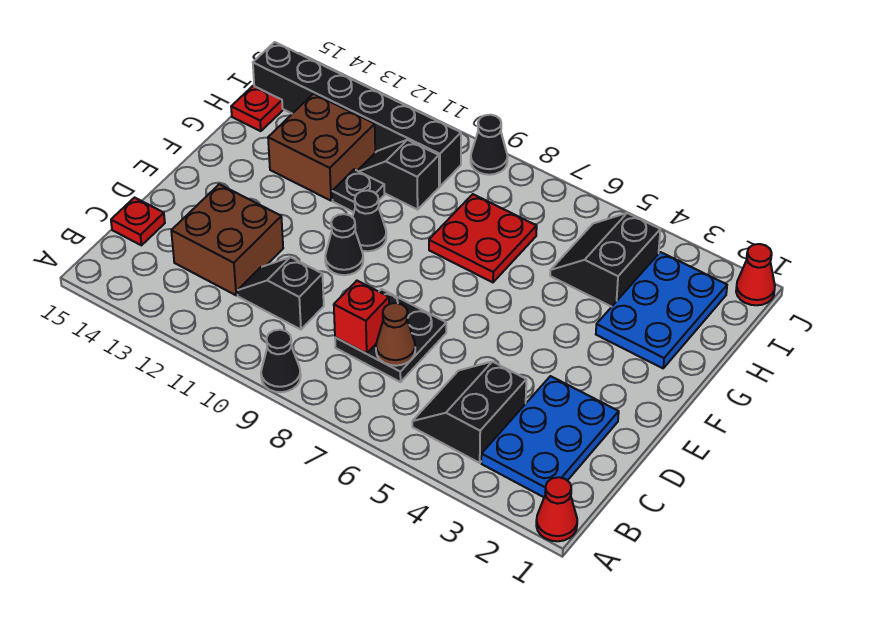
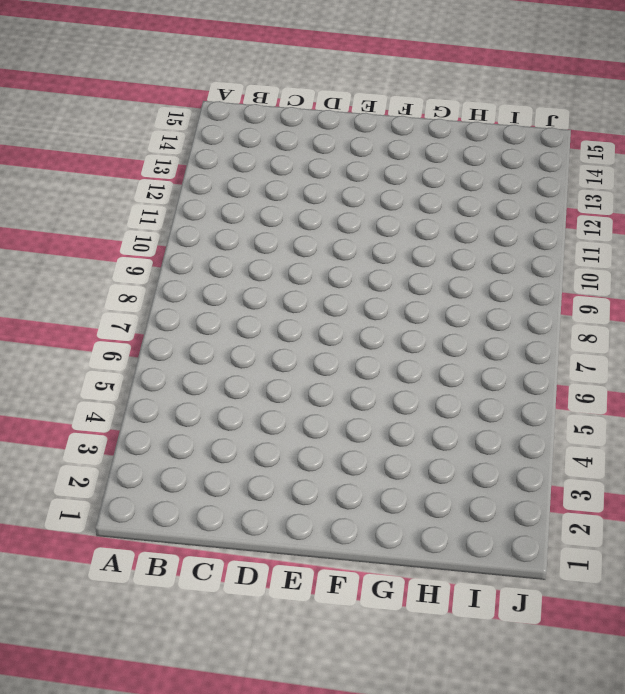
none -> red cone A1 level 1
none -> black cone A9 level 1
none -> blue plate B2:D3 level 1

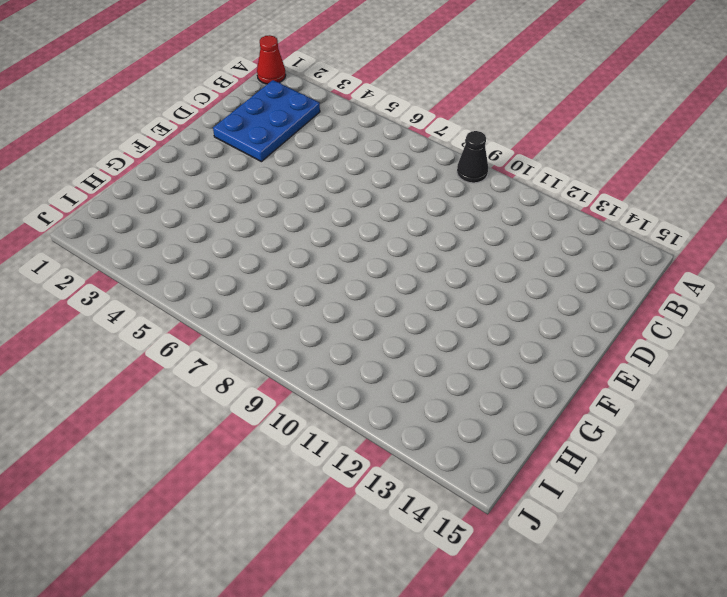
none -> black slope B4:C5 level 1 top 4
none -> black plate C7:D8 level 1
none -> black slope C10:C11 level 1 top 10

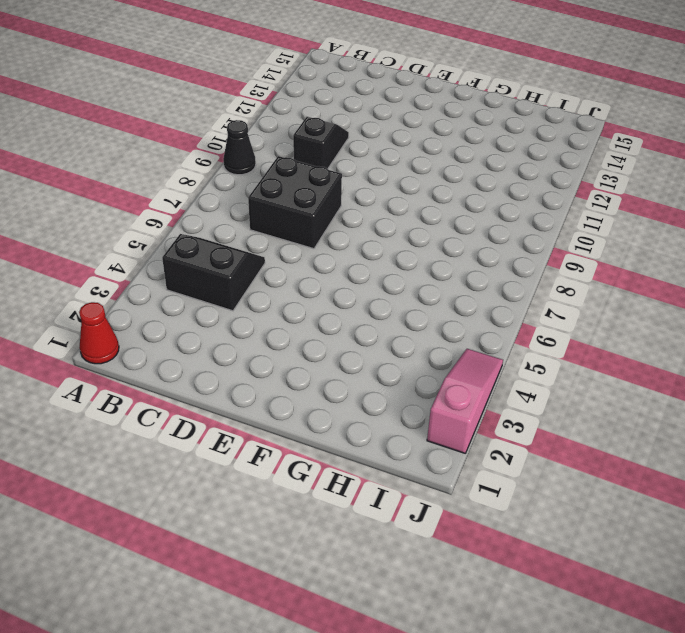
black brick C7:D8 level 1 -> black plate C7:D8 level 1
pink slope J2:J4 level 1 top 2 -> none
none -> blue plate B2:D3 level 1
none -> brown brick C12:D13 level 1
none -> red plate C15 level 1

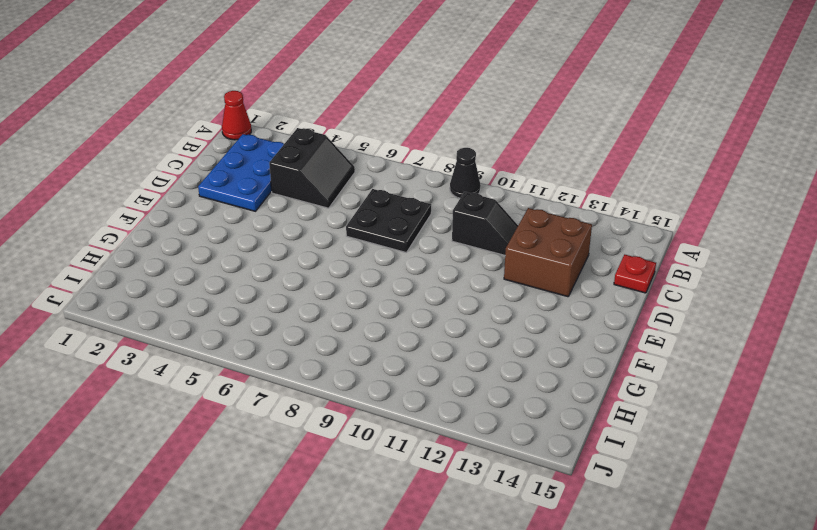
none -> black cone E10 level 1
none -> black cone F10 level 1
none -> blue plate G2:I3 level 1

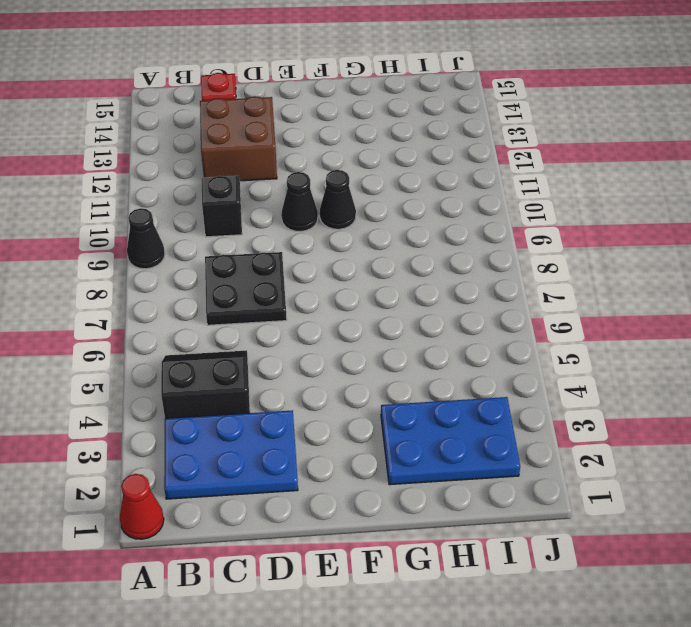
none -> red plate G7:H8 level 1
none -> black plate G11 level 1
none -> brown brick G12:H13 level 1

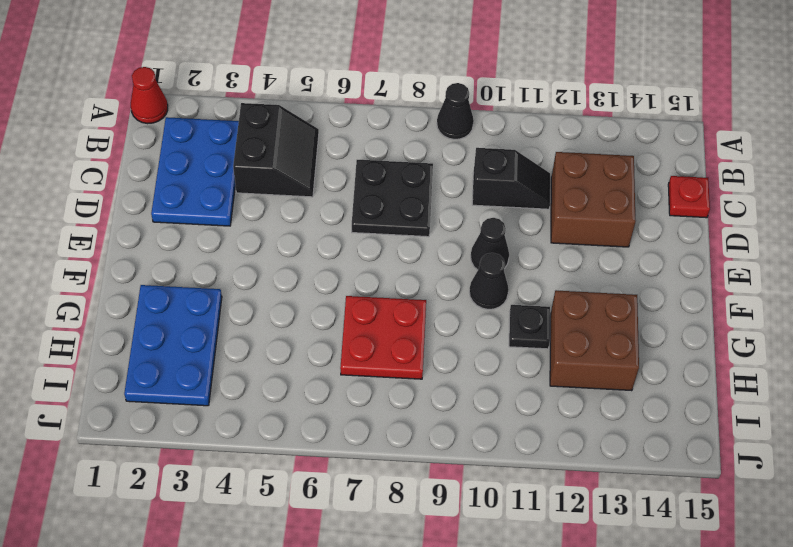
none -> black slope H4:I5 level 1 top 4
none -> black slope H10:H11 level 1 top 10
none -> red plate H15 level 1

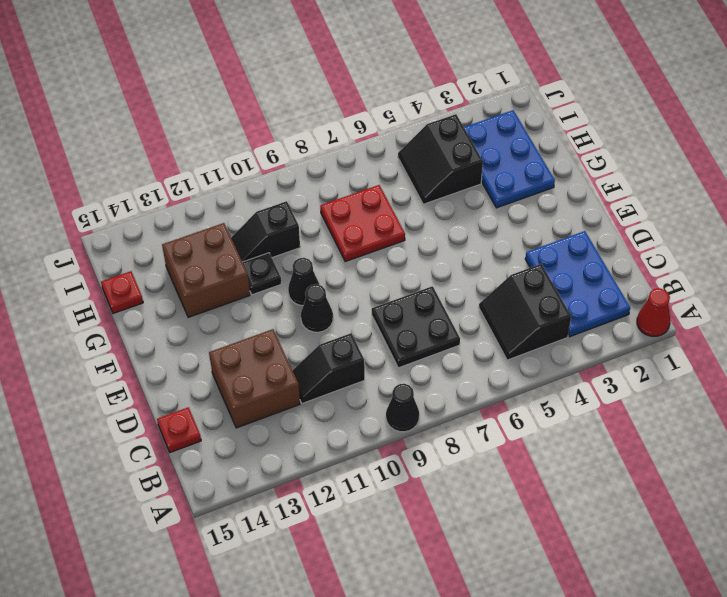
none -> black brick I10:I15 level 1
none -> red cone J1 level 1
none -> black cone J9 level 1

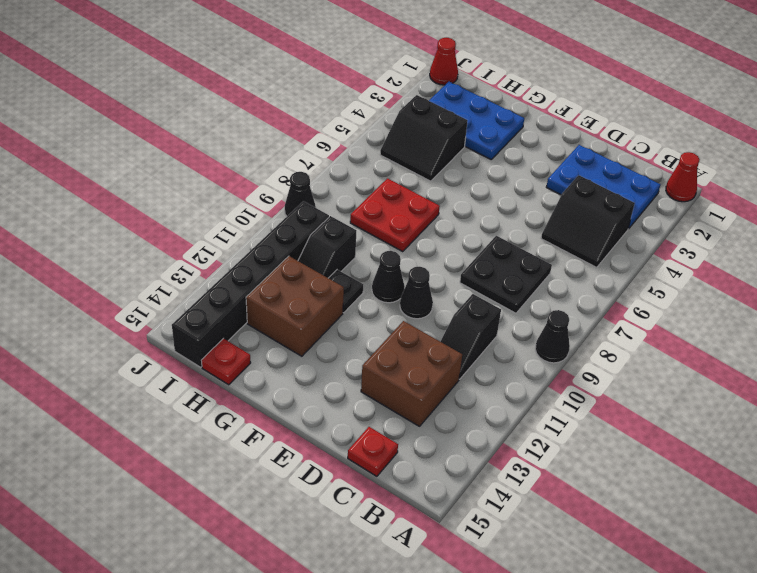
none -> brown cone C7 level 2
none -> red brick C8 level 2

